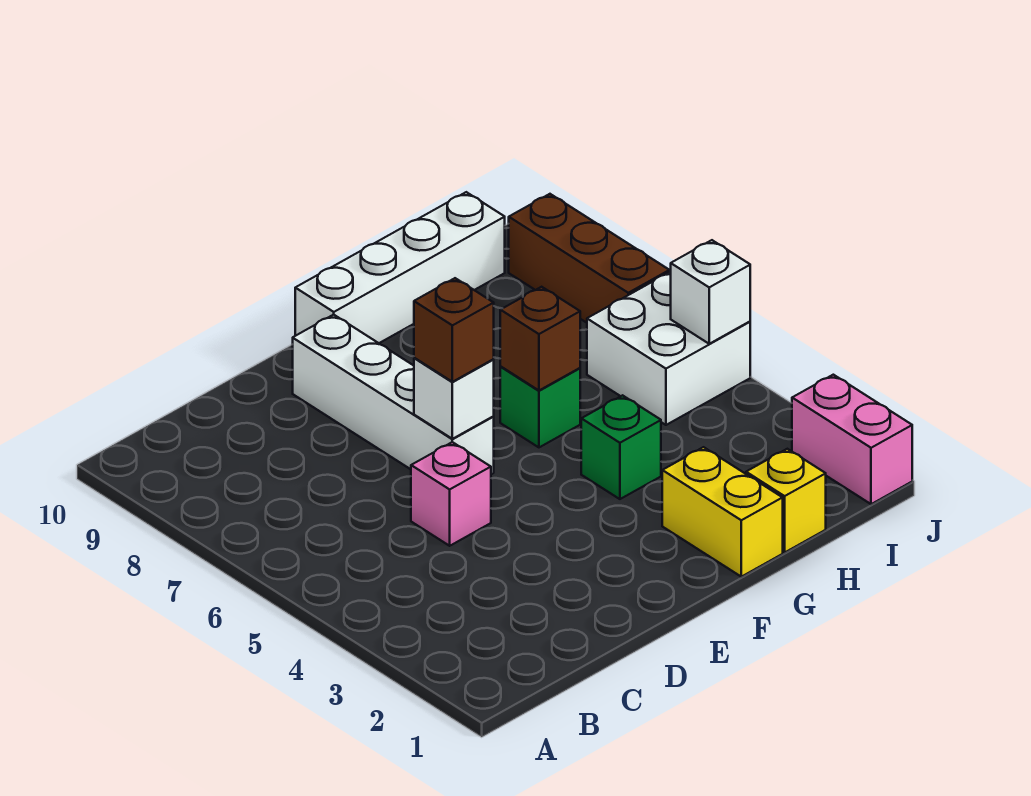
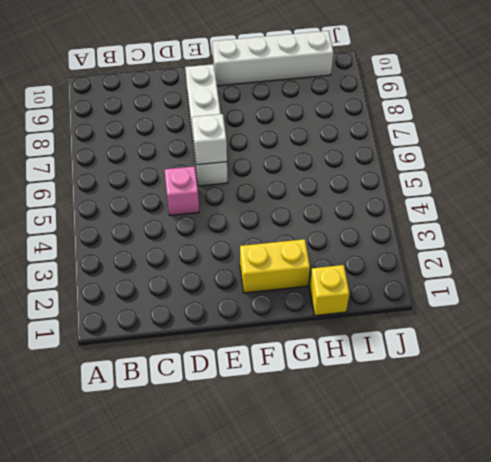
yellow brick F2:G2 level 1 -> yellow brick G1:G2 level 1
none -> green brick G4 level 1
none -> green brick G6 level 1
none -> white brick I5:J6 level 1

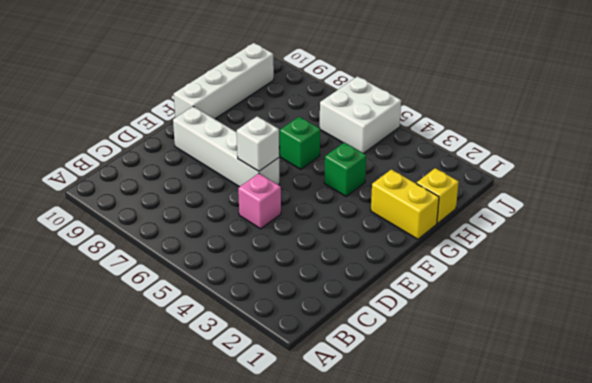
none -> pink brick J1:J2 level 1
none -> brown brick J7:J9 level 1
none -> brown brick G6 level 2

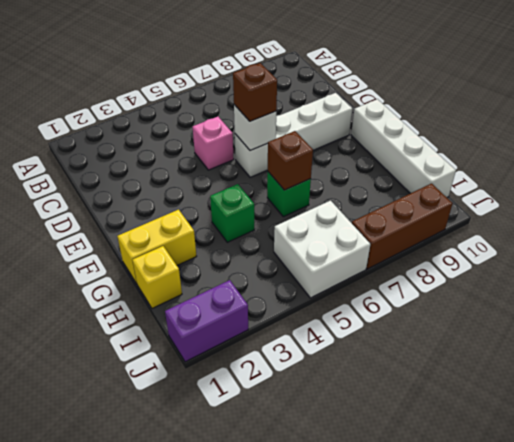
purple brick J1:J2 level 1 -> pink brick J1:J2 level 1
none -> white brick J5 level 2

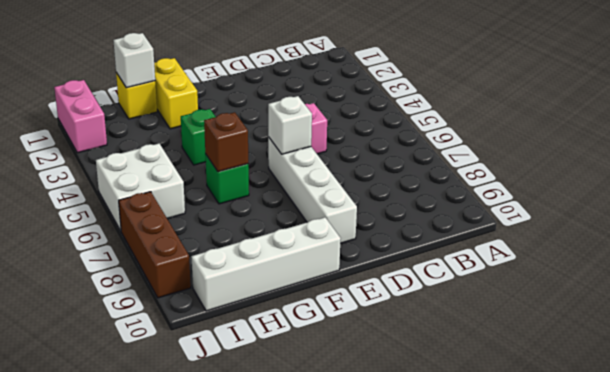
white brick H1 level 2 -> white brick J5 level 2
none -> brown brick E6 level 3

